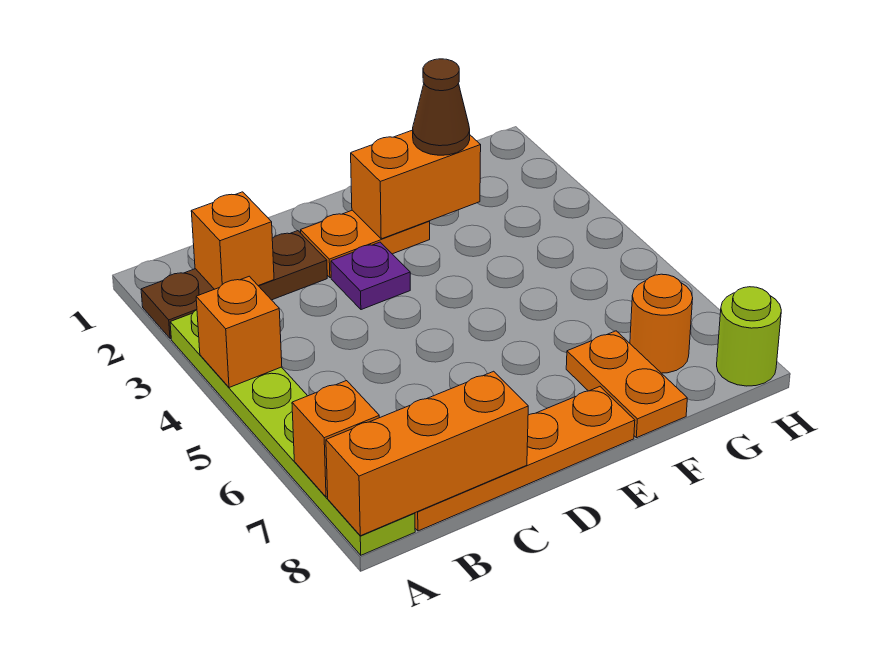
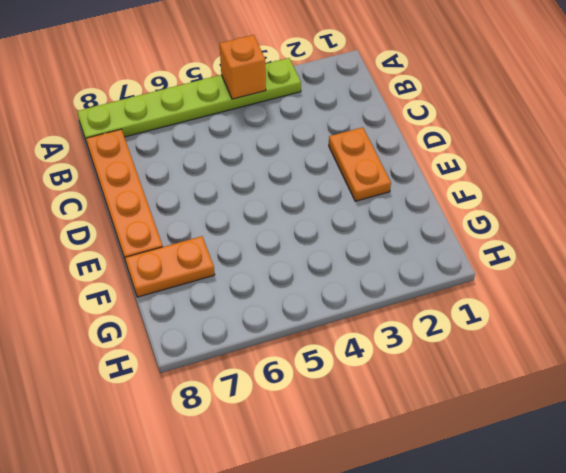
none -> brown plate A2:C2 level 1
none -> purple plate D3 level 1
none -> orange round brick G7 level 1

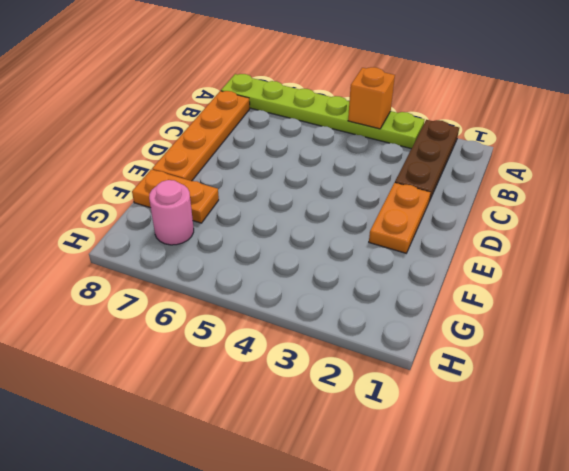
pink round brick G7 level 1 -> orange round brick G7 level 1
none -> purple plate D3 level 1
none -> lime round brick H8 level 1
none -> orange brick A7 level 2

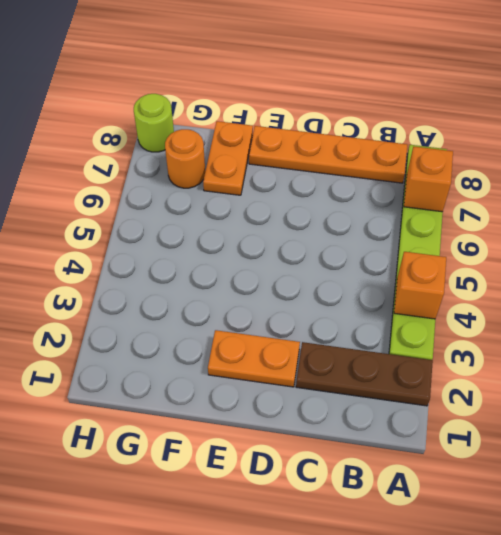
none -> purple plate D3 level 1
none -> orange brick A8:C8 level 2
none -> orange brick B2 level 2

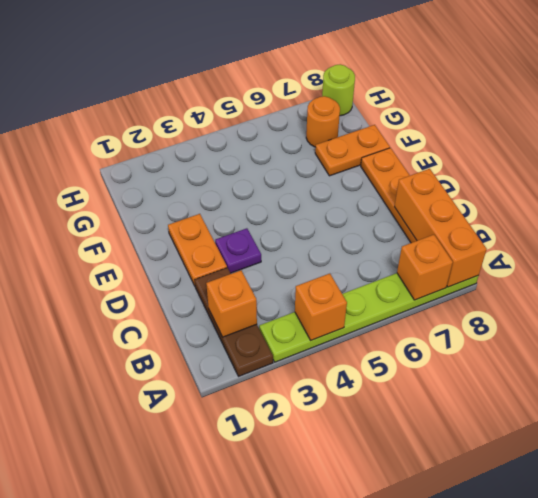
none -> orange brick E2:F2 level 2
none -> brown cone F2 level 3

